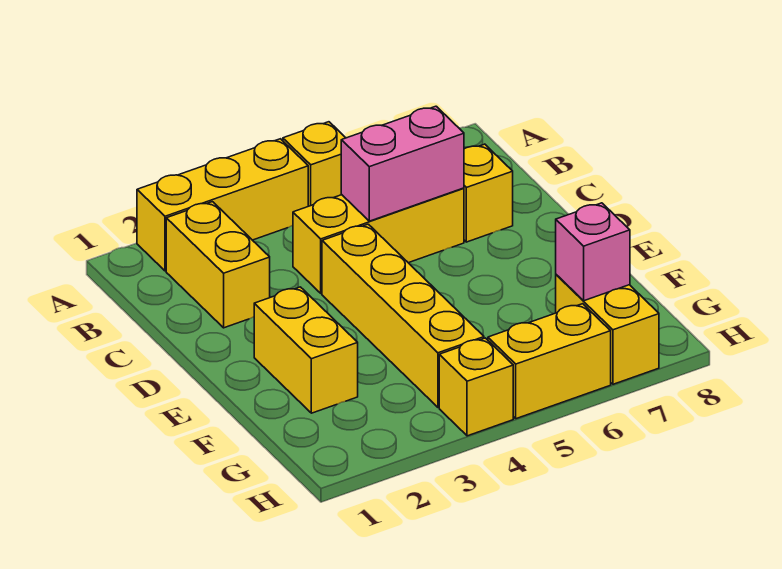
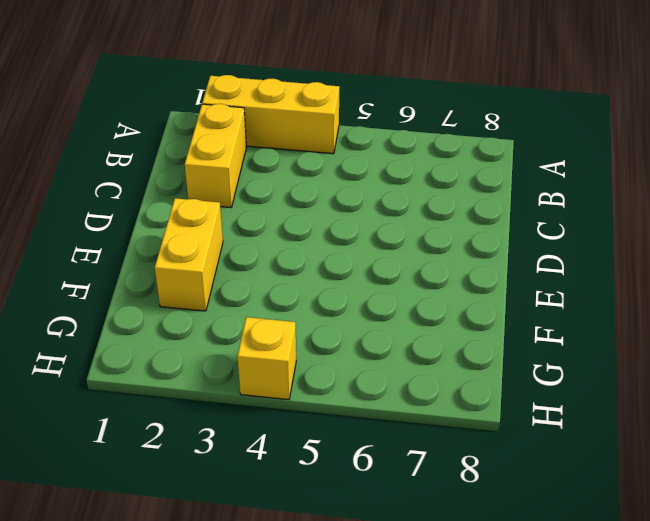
none -> yellow brick A5 level 1
none -> yellow brick C4:C6 level 1
none -> yellow brick C7 level 1

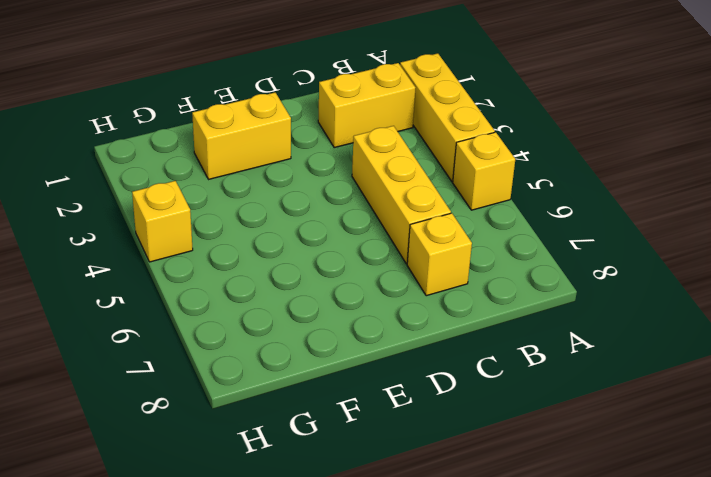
none -> yellow brick D4:G4 level 1
none -> yellow brick G7:H7 level 1
none -> yellow brick H5:H6 level 1

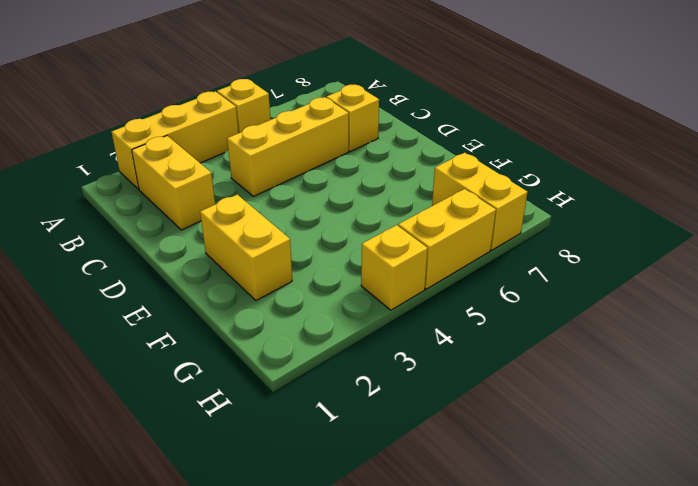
none -> yellow brick D4:G4 level 1
none -> pink brick C5:C6 level 2
none -> pink brick G7 level 2

